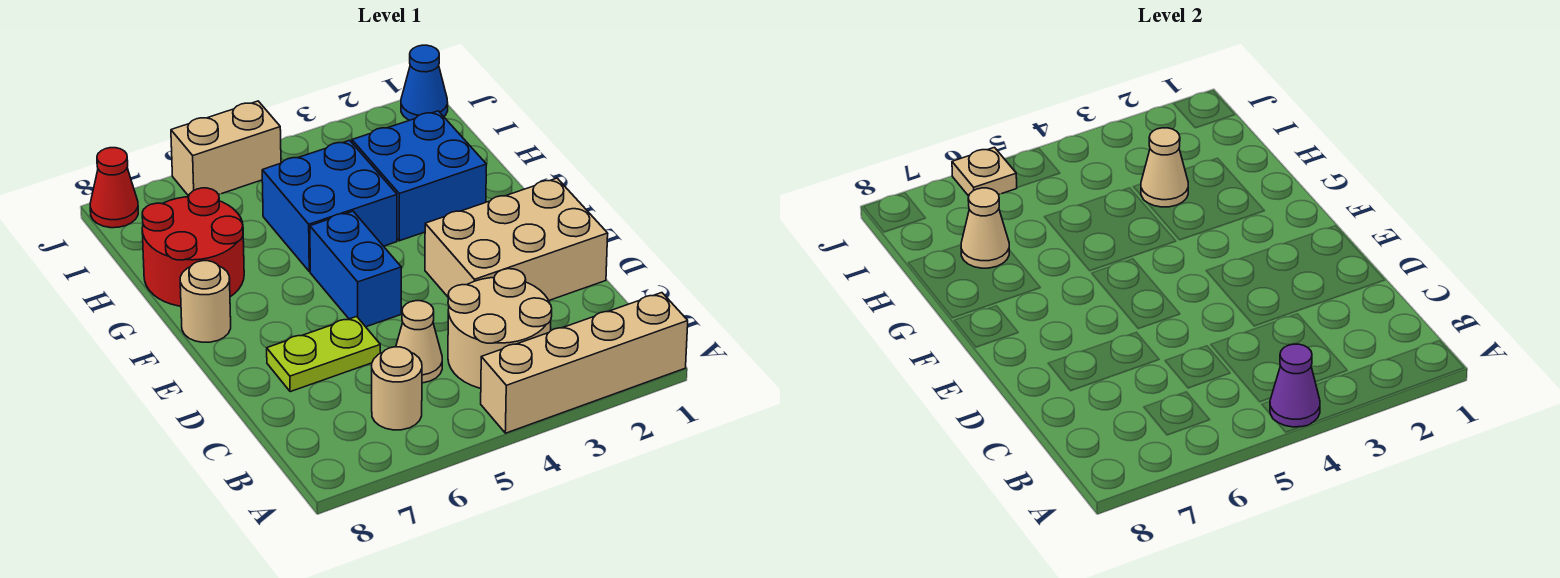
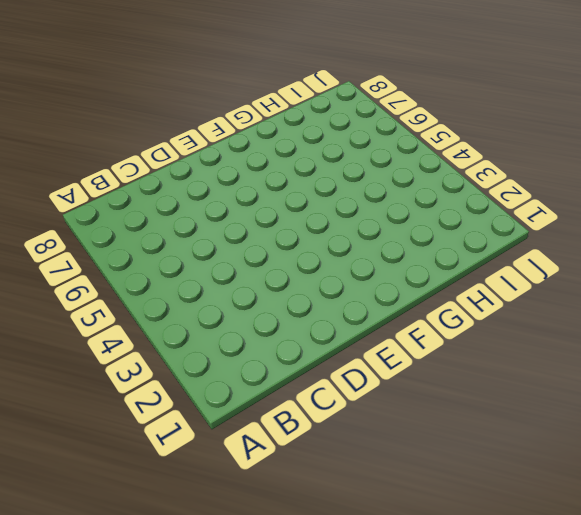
none -> tan brick A1:A4 level 1
none -> tan round brick B3:C4 level 1
none -> tan round brick B6 level 1

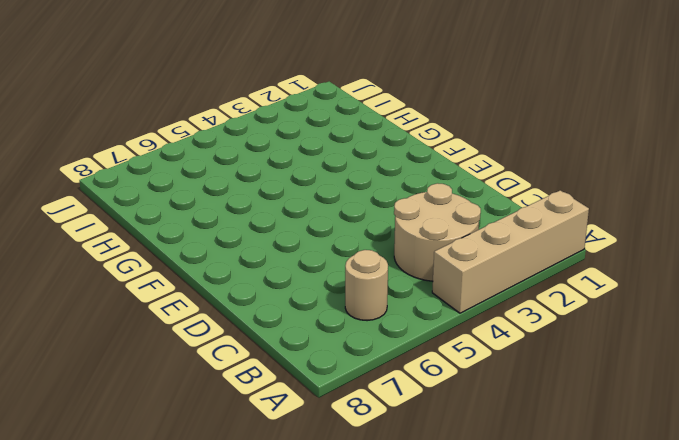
none -> tan cone C5 level 1
none -> tan brick D1:E3 level 1
none -> lime plate D6:D7 level 1

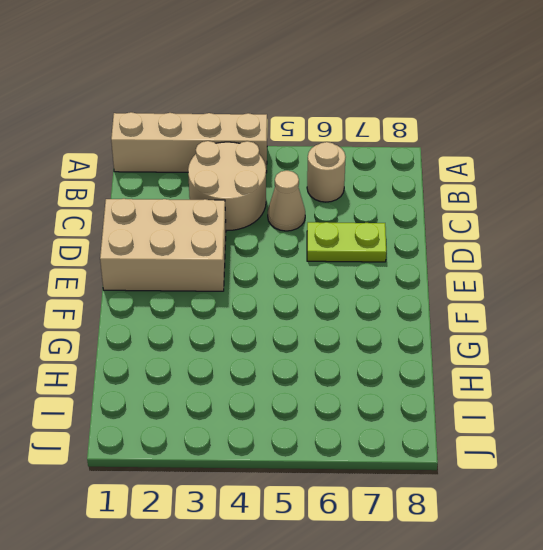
none -> blue brick E5:F5 level 1
none -> tan round brick F8 level 1
none -> blue brick G2:H3 level 1

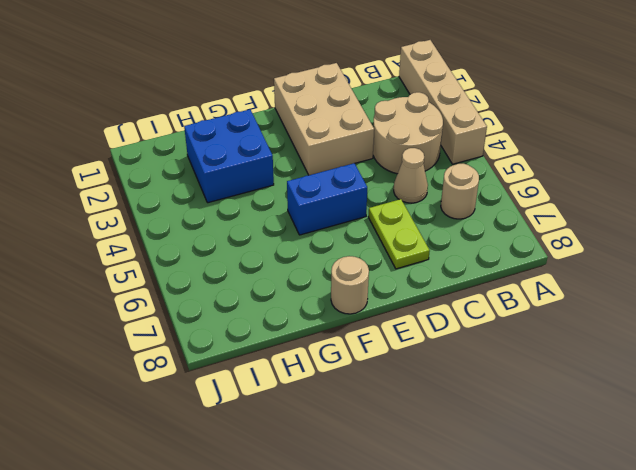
none -> blue brick G4:H5 level 1
none -> red round brick G7:H8 level 1
none -> blue cone J1 level 1

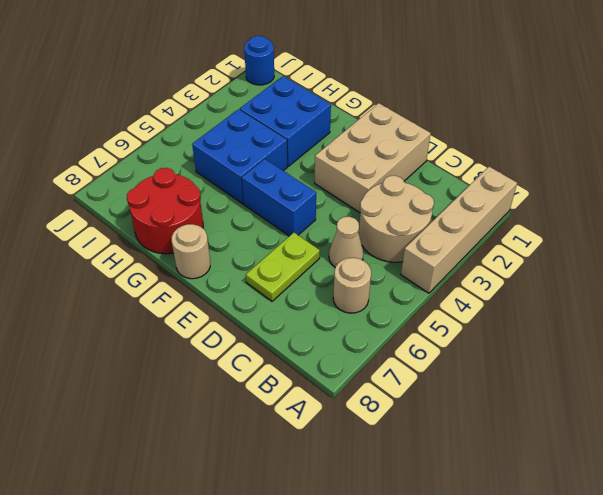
blue round brick J1 level 1 -> blue cone J1 level 1
none -> tan brick J5:J6 level 1
none -> red cone J8 level 1
none -> purple cone A4 level 2

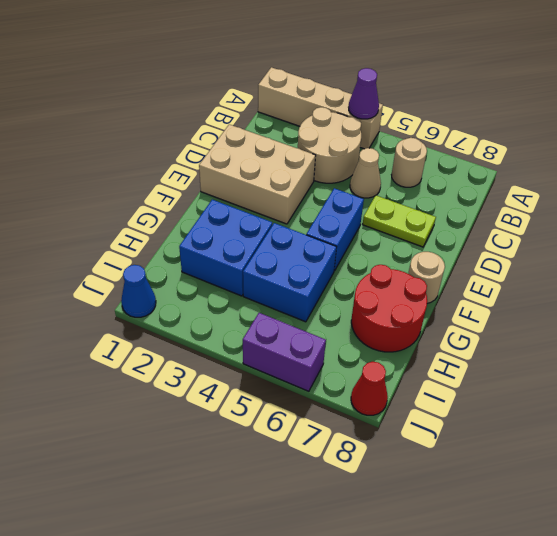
purple brick J5:J6 level 1 -> tan brick J5:J6 level 1
none -> tan cone H3 level 2
none -> tan cone H7 level 2
none -> tan plate J6 level 2

